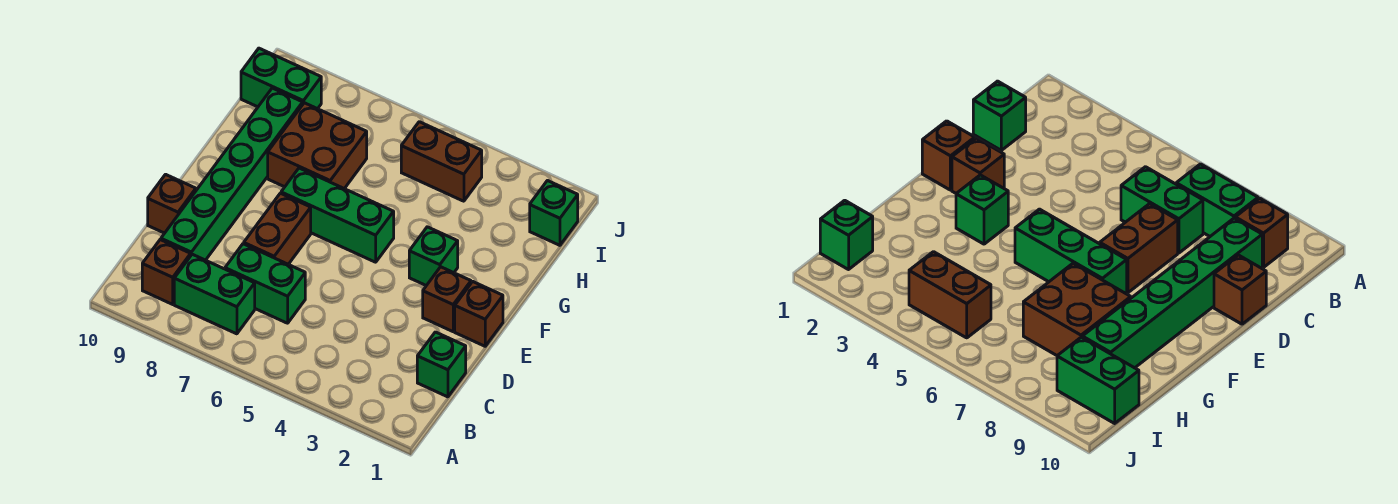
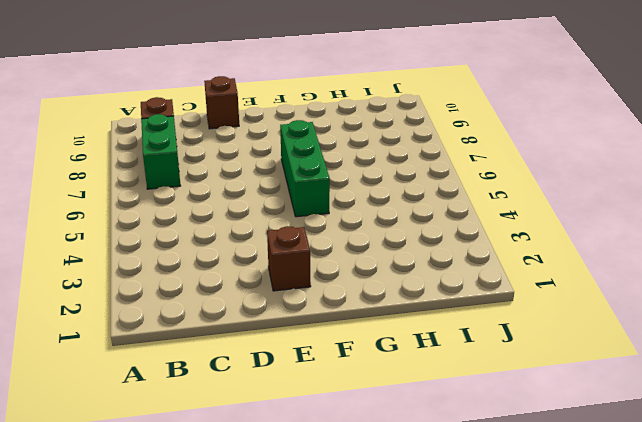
none -> green brick C1 level 1
none -> green brick C6:C7 level 1
none -> green brick C9:H9 level 1

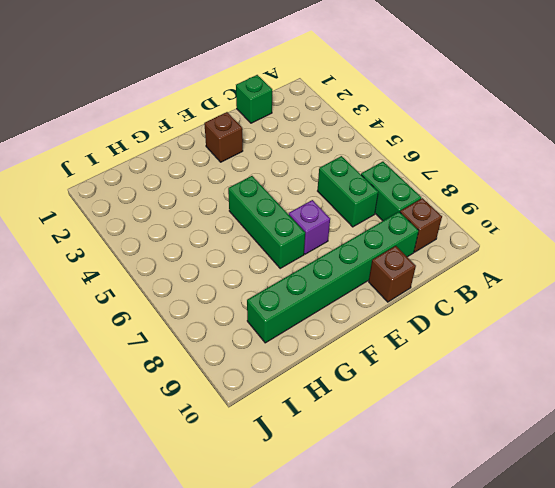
purple brick E7 level 1 -> brown brick D7:E7 level 1
none -> brown brick E1 level 1
none -> green brick F3 level 1
none -> brown brick G7:H8 level 1

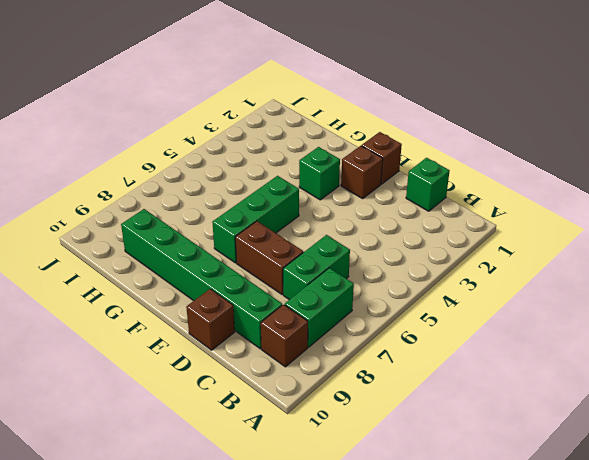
none -> brown brick G7:H8 level 1
none -> green brick I1 level 1
none -> brown brick I4:I5 level 1

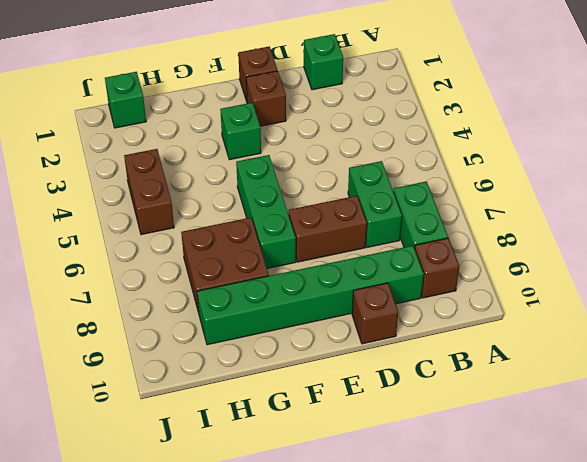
none -> green brick I9:I10 level 1

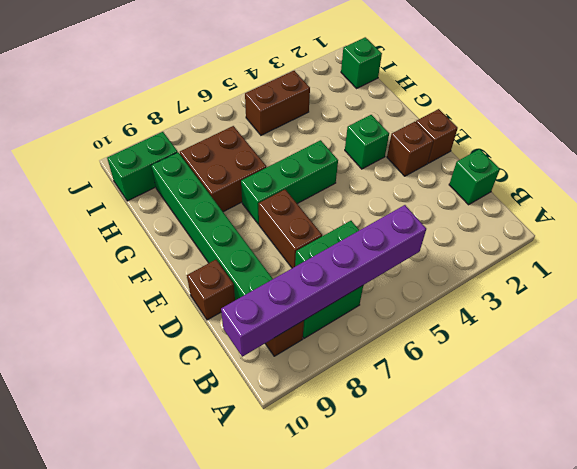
purple brick B5:B10 level 2 -> none

